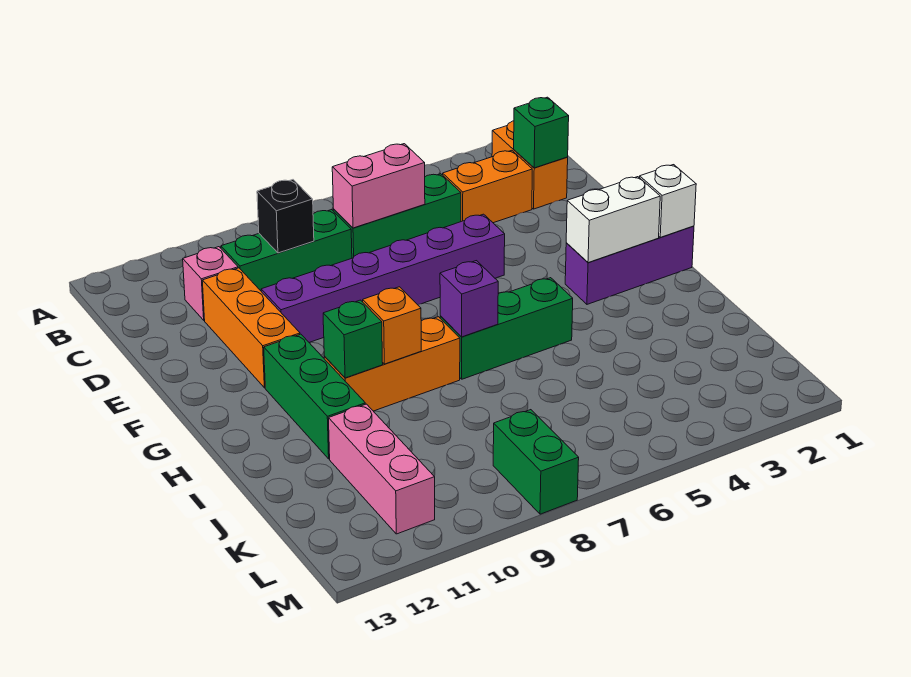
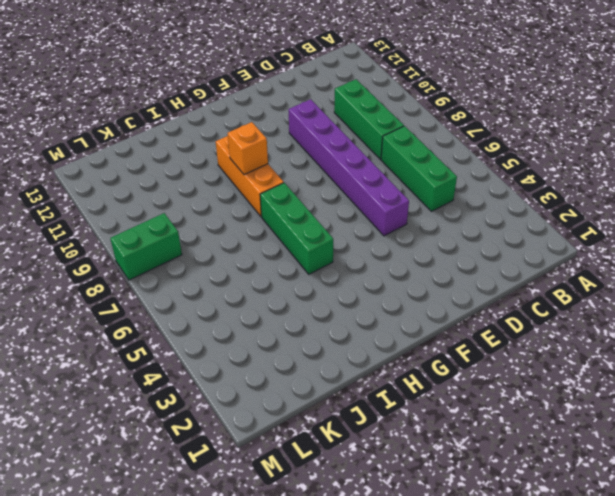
none -> orange brick B2:C2 level 1
none -> orange brick C3:C4 level 1
none -> pink brick C11 level 1

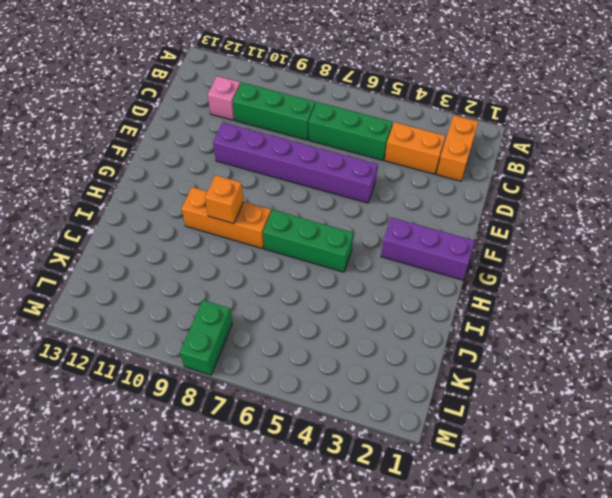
none -> orange brick D11:F11 level 1
none -> green brick G11:I11 level 1
none -> pink brick J11:L11 level 1

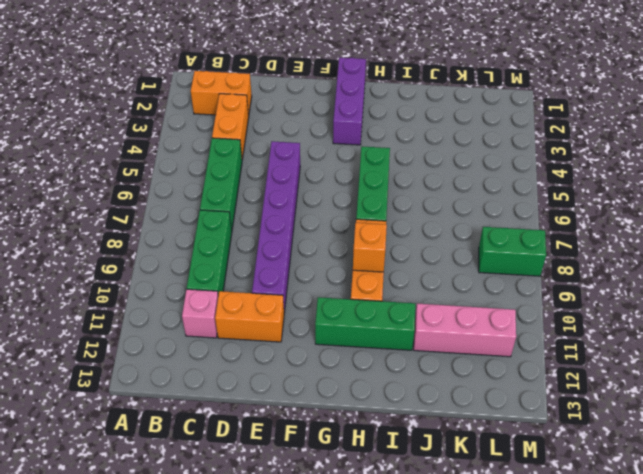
orange brick D11:E11 level 1 -> orange brick D11:F11 level 1
none -> green brick C2 level 2
none -> pink brick C6:C7 level 2
none -> black brick C9 level 2

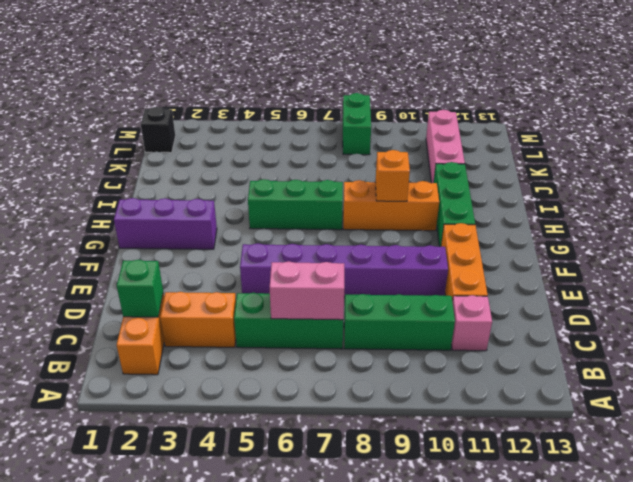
black brick L1 level 1 -> black brick C9 level 2
none -> white brick G1 level 2
none -> white brick G2:G3 level 2
none -> purple brick H7 level 2

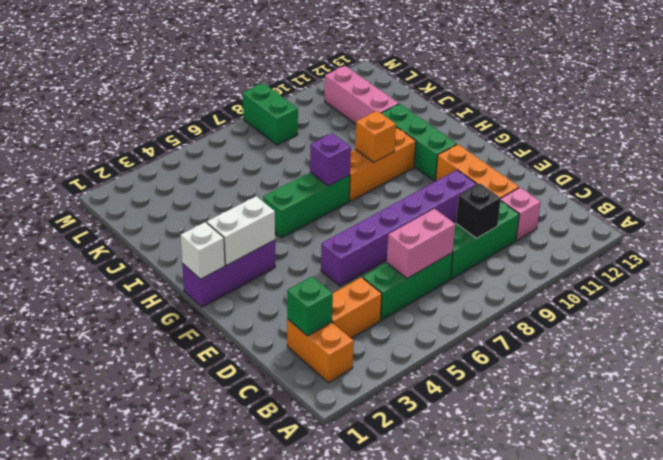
none -> green brick H10 level 2

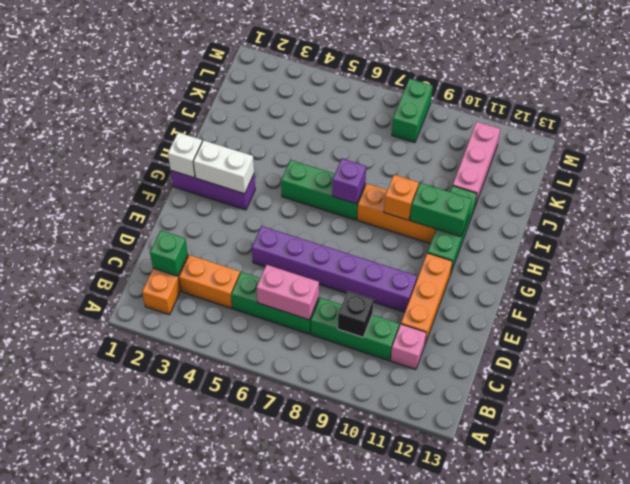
green brick H10:H11 level 2 -> green brick H10 level 2

